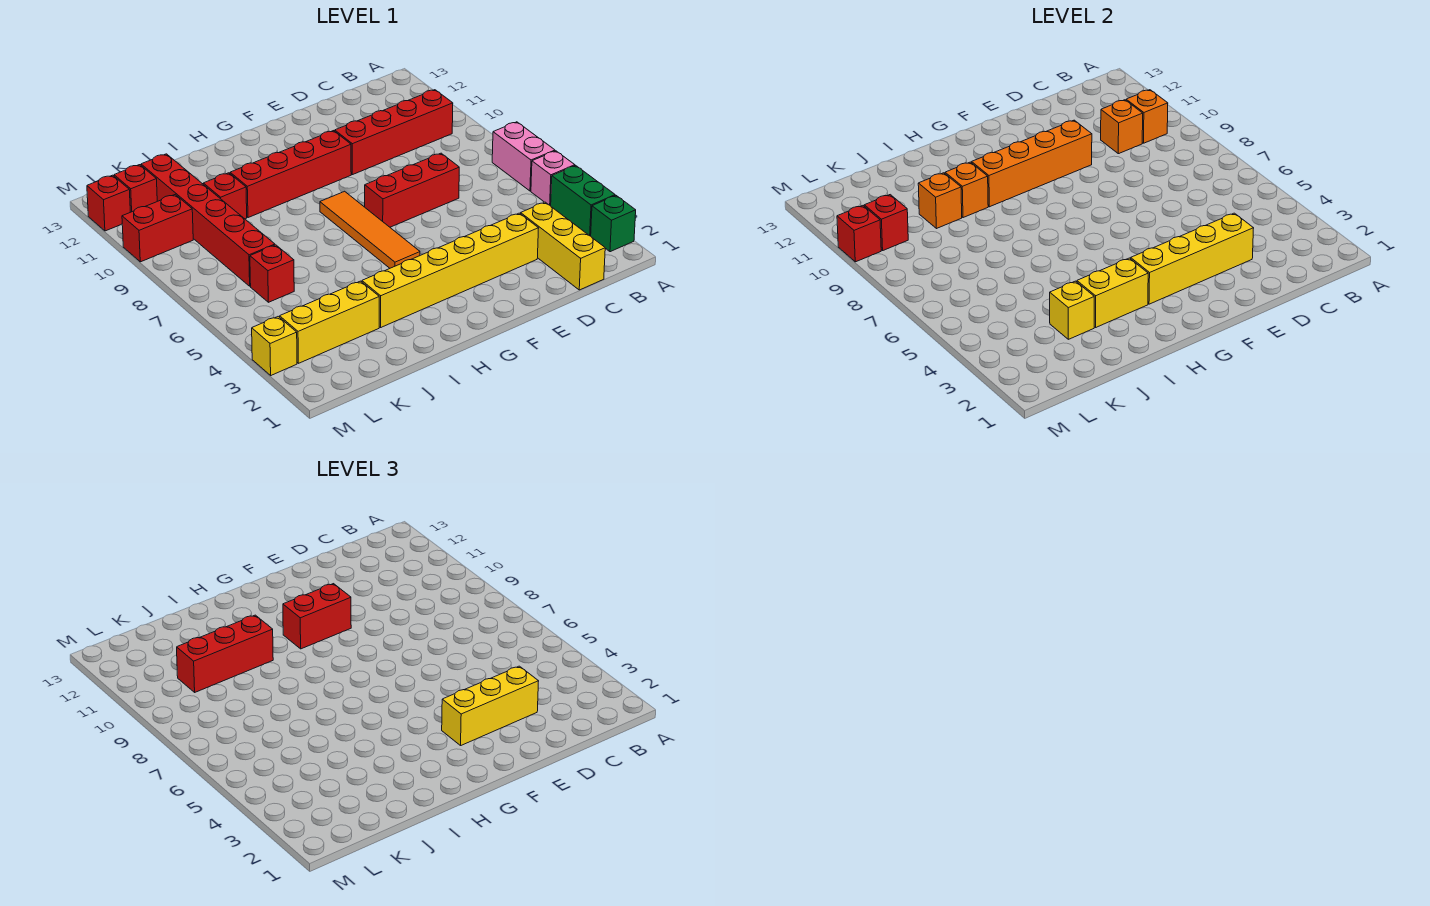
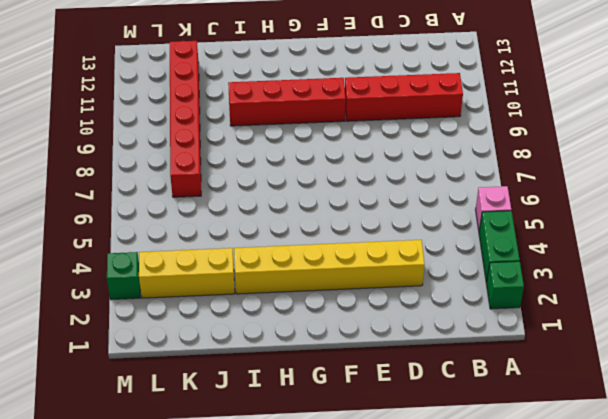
green brick M3 level 1 -> yellow brick M3 level 1
none -> pink brick A6:A7 level 1
none -> yellow brick C1:C3 level 1
none -> red brick D7:F7 level 1
none -> orange tile G5:G8 level 1

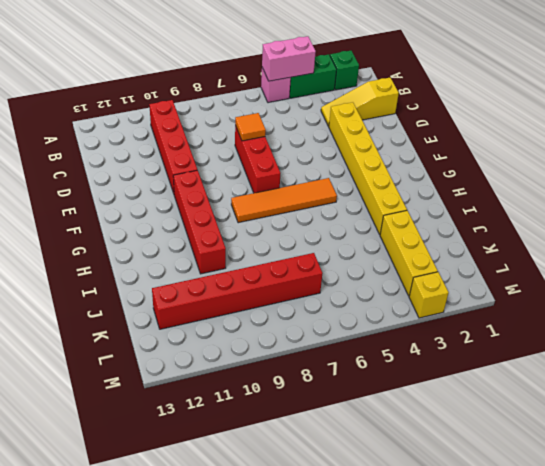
pink brick A4:A5 level 2 -> pink brick A6:A7 level 1
yellow slope C1:C3 level 1 top 1 -> yellow brick C1:C3 level 1
orange tile D7 level 2 -> none
none -> red brick J10 level 1
none -> red brick K6 level 1
none -> red brick L10:M10 level 1
none -> red brick L12 level 1

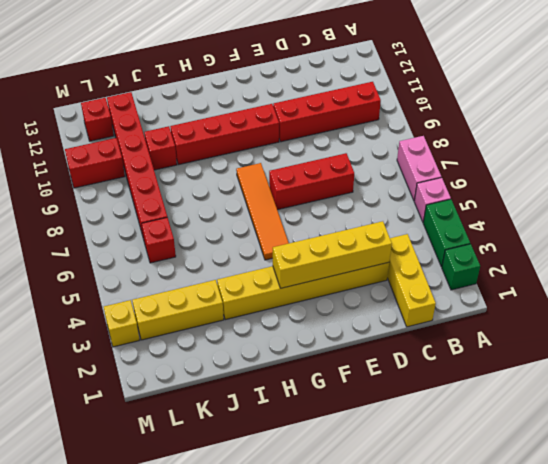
none -> red brick M12 level 1
none -> orange brick B10 level 2
none -> orange brick C10 level 2
none -> orange brick E10:H10 level 2

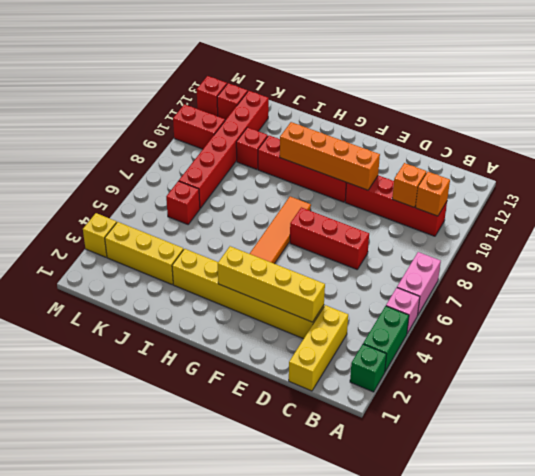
none -> yellow brick H3:I3 level 2
none -> orange brick I10 level 2
none -> yellow brick J3 level 2
none -> orange brick J10 level 2

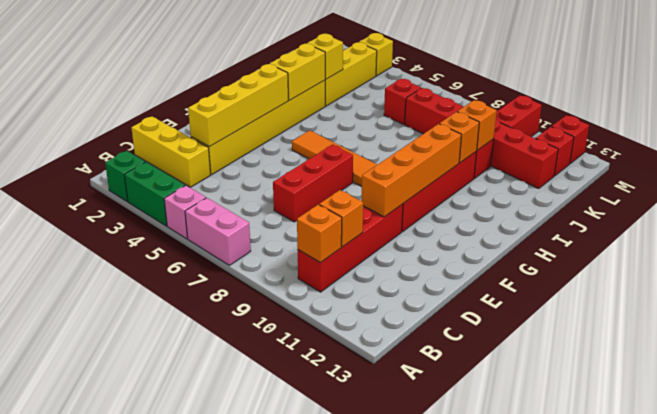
none -> red brick L10 level 2
none -> red brick M10 level 2
none -> yellow brick D3:F3 level 3
none -> red brick F10:G10 level 3

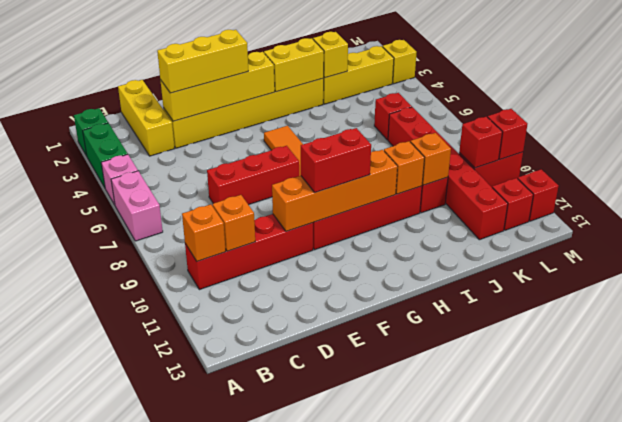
none -> red brick I10:K10 level 3

